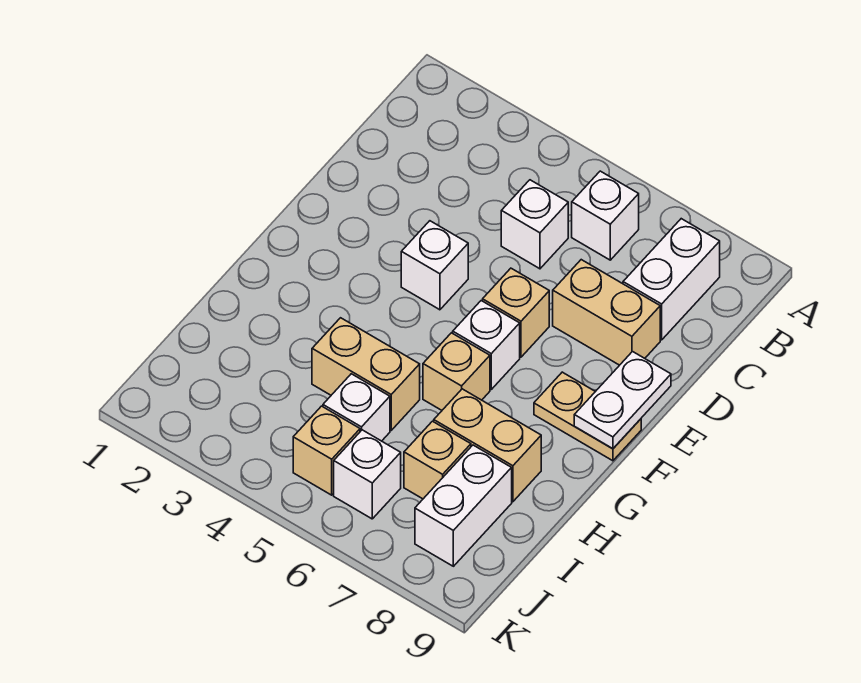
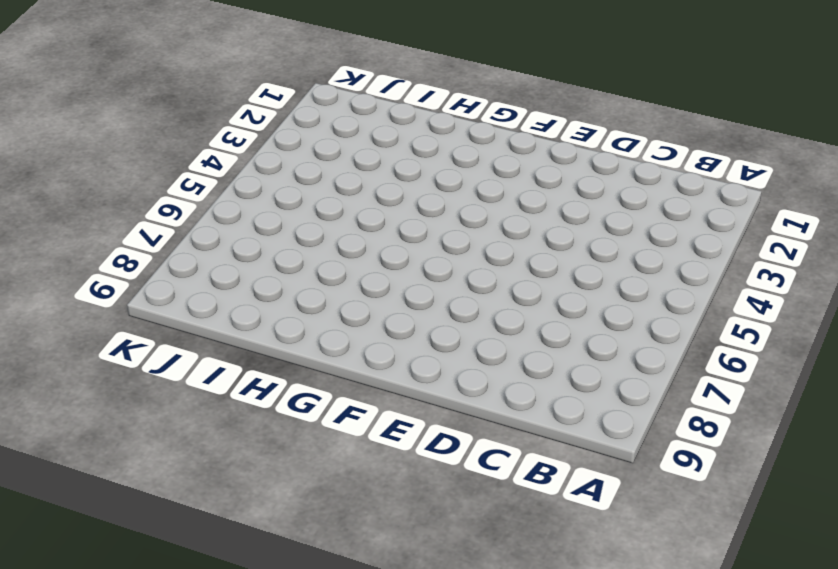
none -> white brick B6 level 1
none -> white brick B8:C8 level 1
none -> white brick C5 level 1

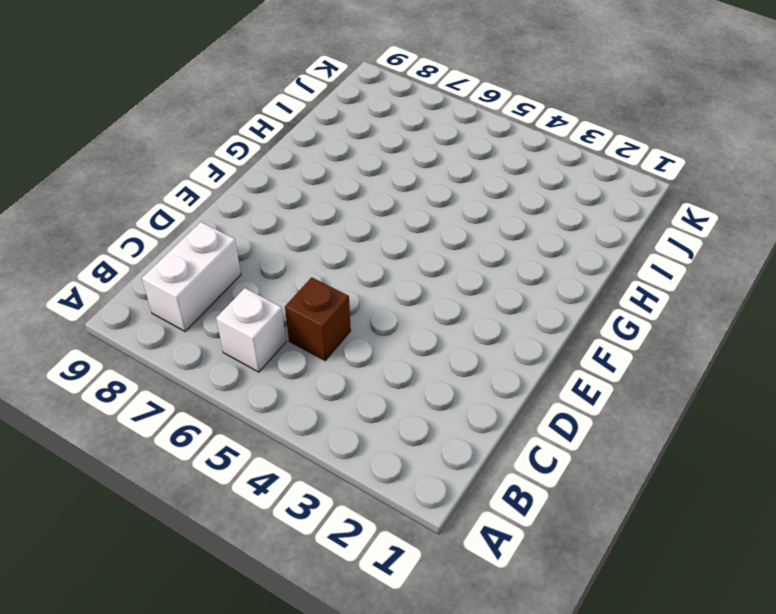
brown brick C5 level 1 -> white brick C5 level 1
none -> tan brick D7:D8 level 1
none -> white brick E4 level 1
none -> tan brick E6 level 1

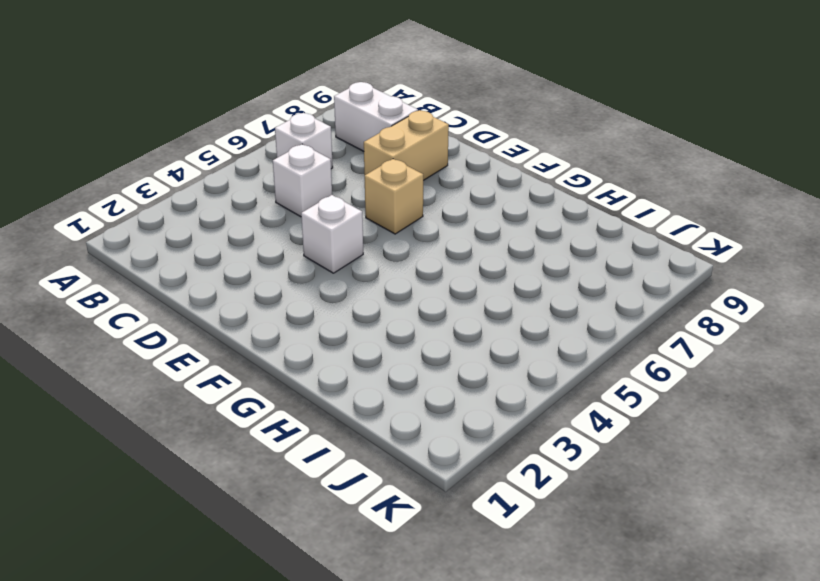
none -> white brick F6 level 1
none -> tan plate F8:F9 level 1
none -> tan brick G6 level 1

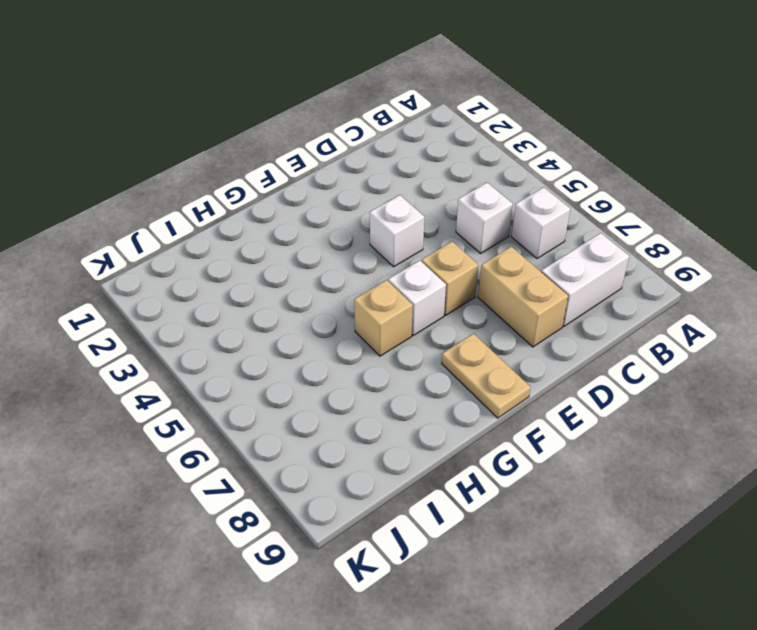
none -> tan brick H4:H5 level 1
none -> tan brick H7:H8 level 1
none -> white brick I5 level 1

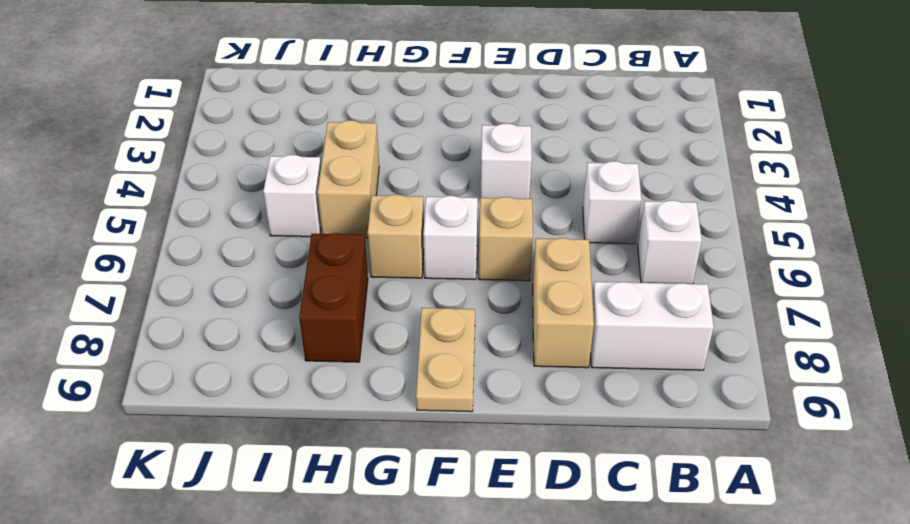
brown brick H7:H8 level 1 -> tan brick H7:H8 level 1
none -> tan brick I7 level 1
none -> white brick I8:J8 level 1
none -> tan brick J5 level 1

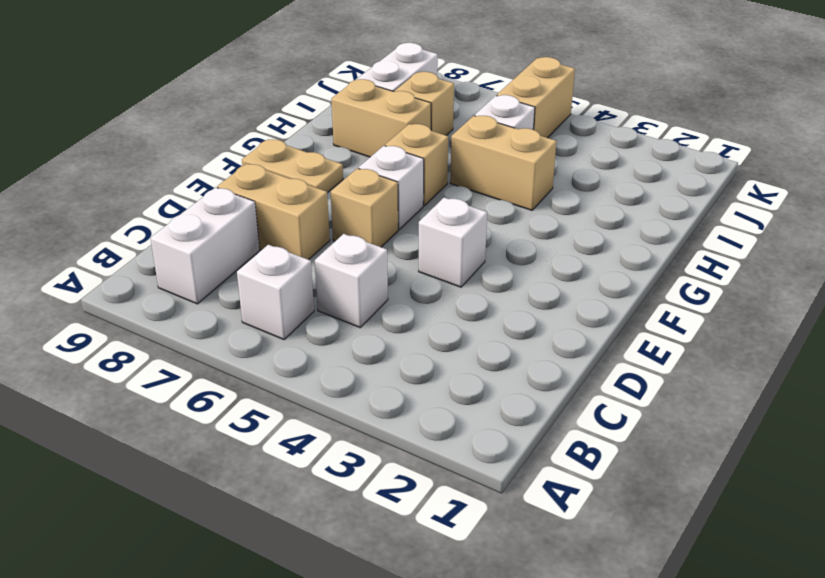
tan brick J5:K5 level 1 -> tan brick J5 level 1
none -> white brick J6 level 1
none -> white plate E9:F9 level 2

